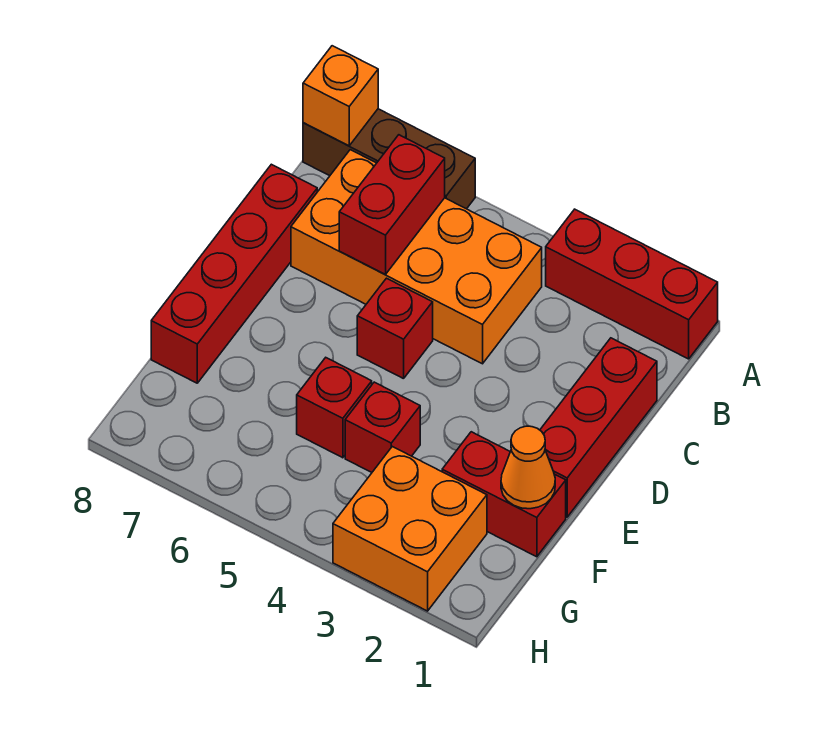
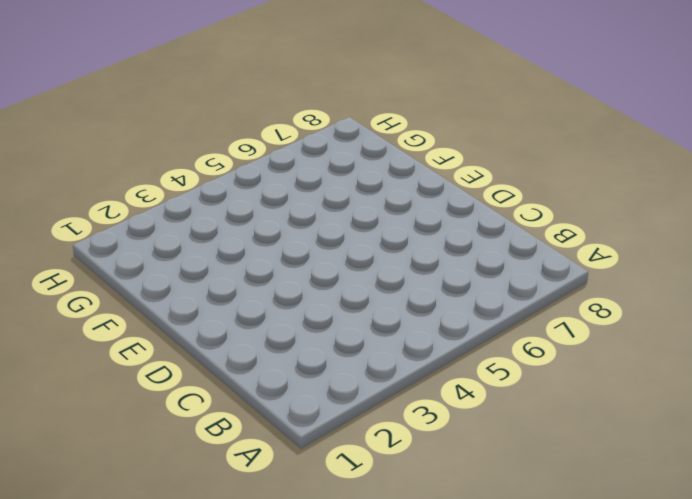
none -> red brick A1:A3 level 1
none -> brown brick A6:A8 level 1
none -> orange brick B4:C7 level 1

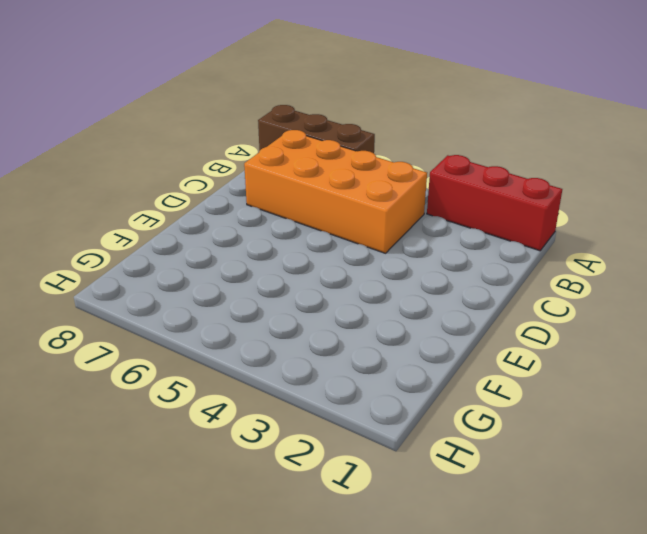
none -> red brick C1:E1 level 1
none -> red brick C8:F8 level 1
none -> red brick D5 level 1

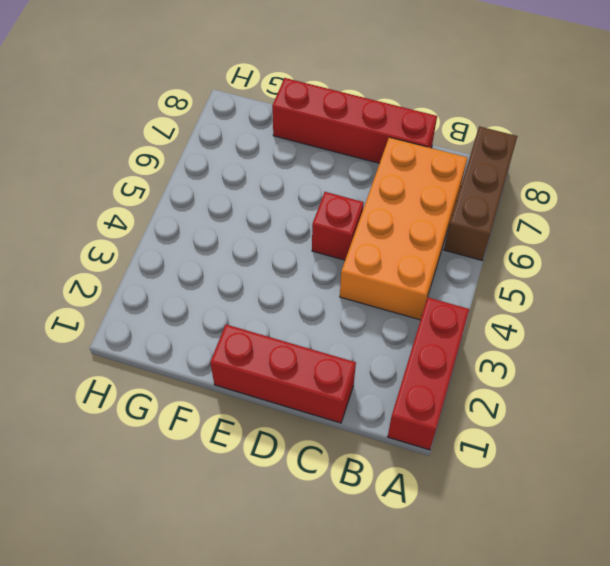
none -> red brick F1:F2 level 1
none -> red brick F4 level 1
none -> red brick F5 level 1

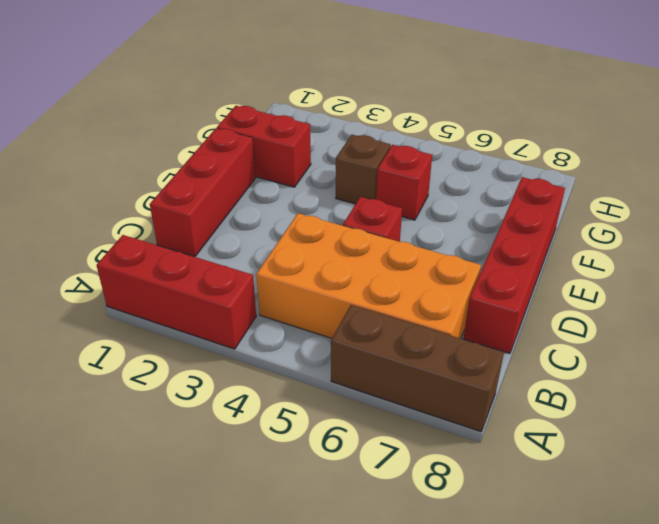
brown brick F4 level 1 -> red brick F4 level 1
none -> orange brick G2:H3 level 1
none -> orange brick A8 level 2
none -> red brick B6:C6 level 2

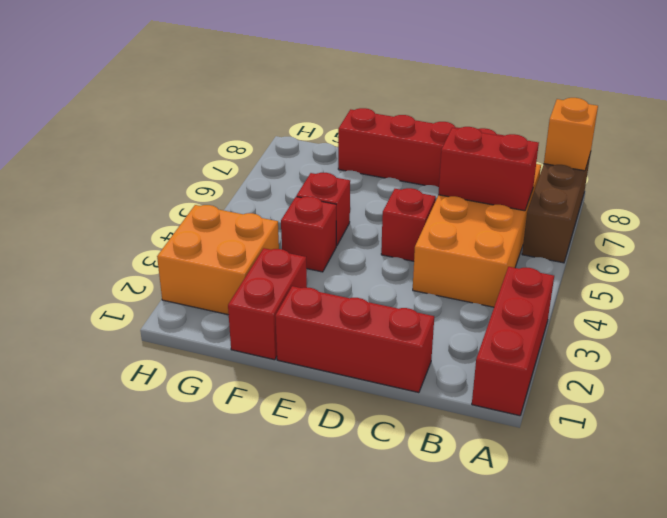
none -> orange cone F1 level 2

